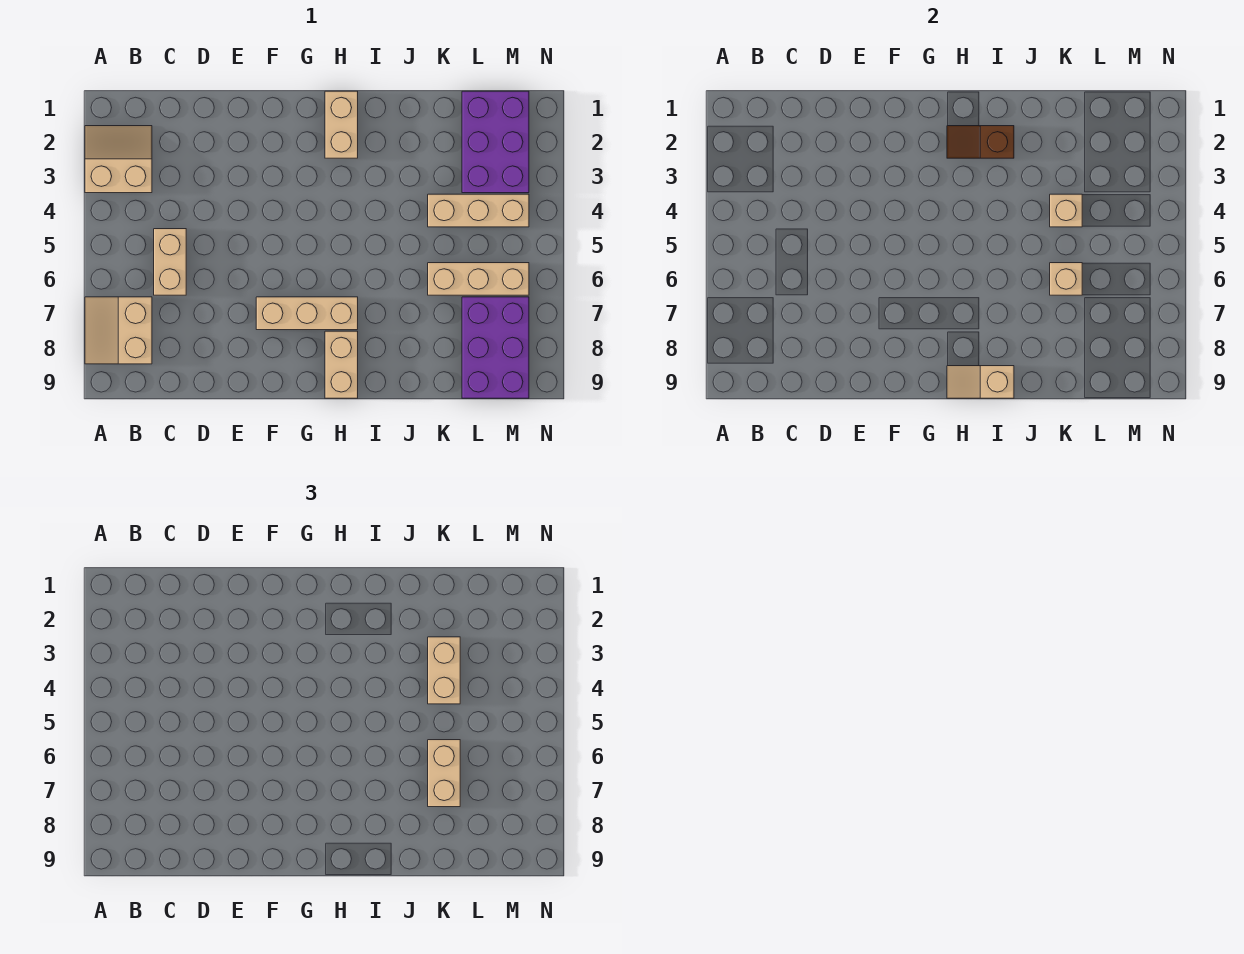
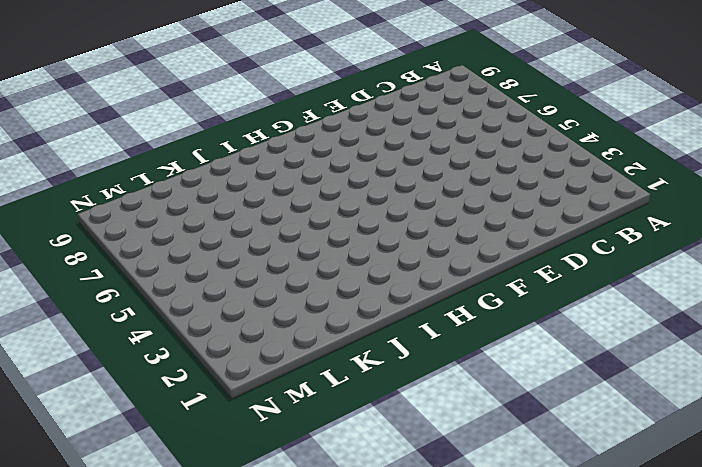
none -> tan slope A2:B3 level 1 top 3
none -> tan slope A7:B8 level 1 top B
none -> tan brick C5:C6 level 1

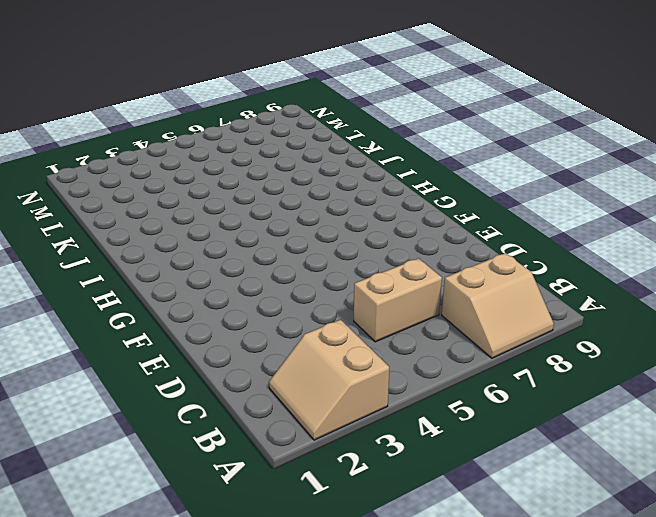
none -> tan brick F7:H7 level 1
none -> tan brick H1:H2 level 1
none -> tan brick H8:H9 level 1

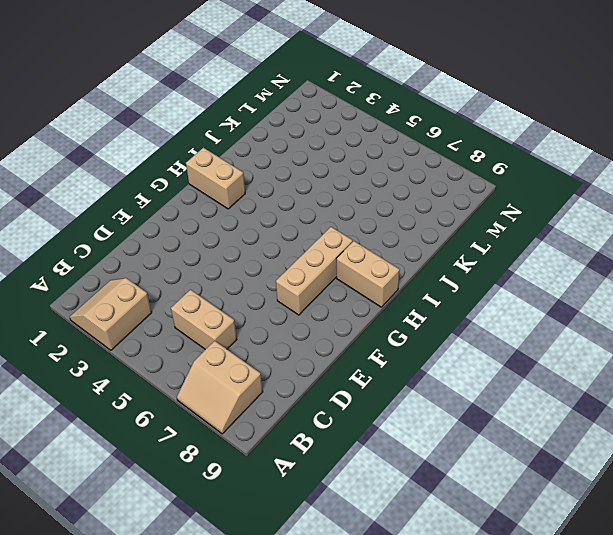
none -> tan brick K4:M4 level 1
none -> tan brick K6:M6 level 1
none -> purple brick L1:M3 level 1

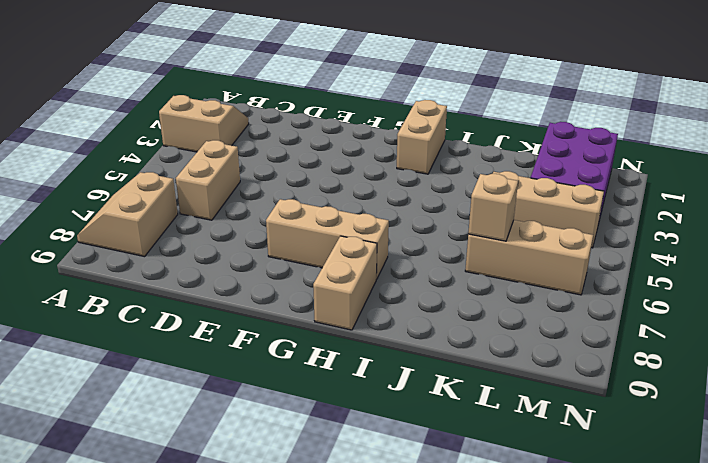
none -> purple brick L7:M9 level 1
none -> brown slope H2:I2 level 2 top I
none -> tan slope H9:I9 level 2 top I

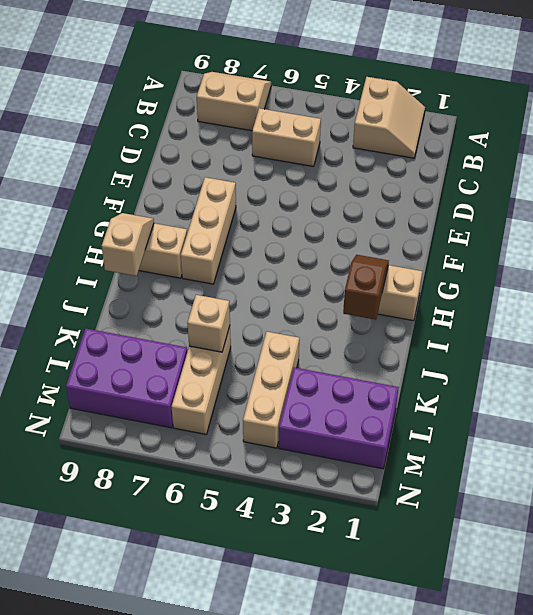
none -> tan brick K4 level 2
none -> tan brick K3:K4 level 3
none -> tan brick K6:K7 level 3

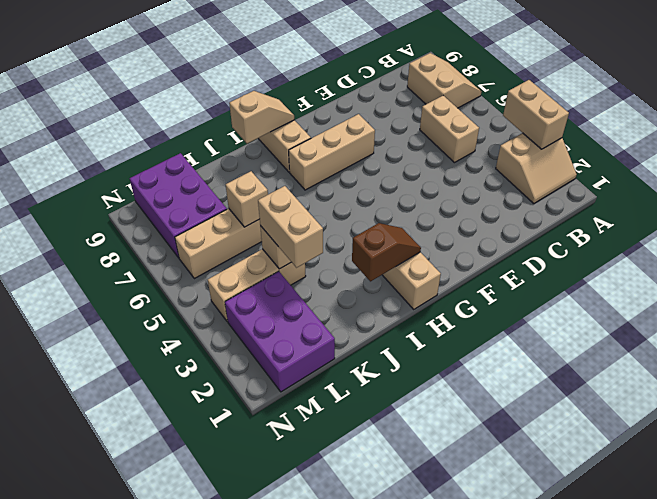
tan brick A3:A4 level 2 -> tan brick K6:K7 level 3

